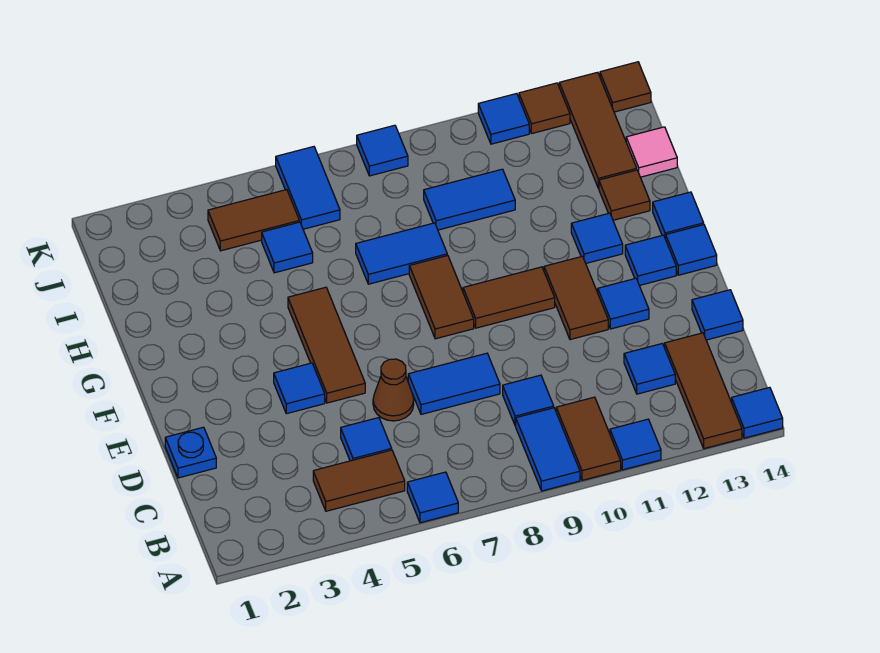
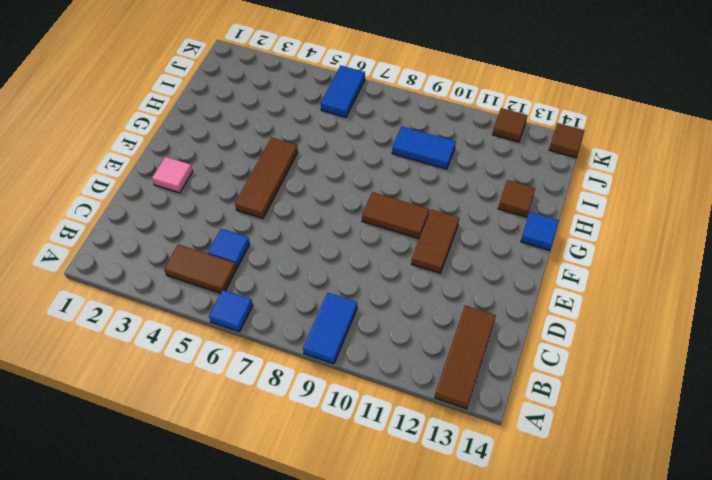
pink tile E2 level 1 -> pink tile I14 level 1
none -> brown tile A10:B10 level 1
none -> blue tile A11 level 1
none -> blue tile A14 level 1
none -> blue tile C9 level 1

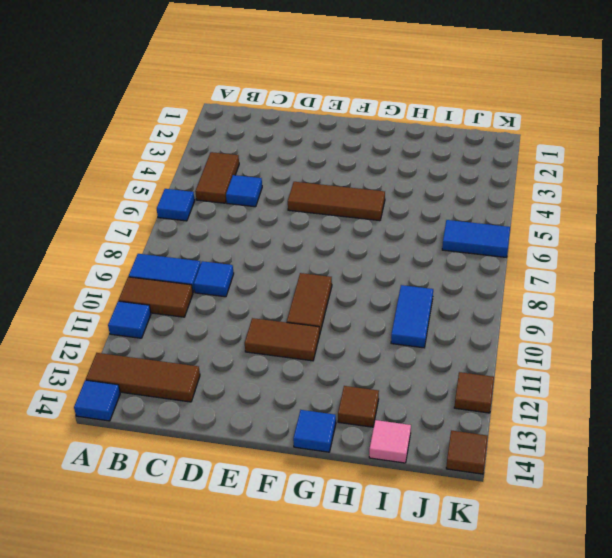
none -> blue tile C12 level 1
none -> blue plate D1 level 1
none -> brown cone D6 level 1
none -> blue tile D7:D8 level 1

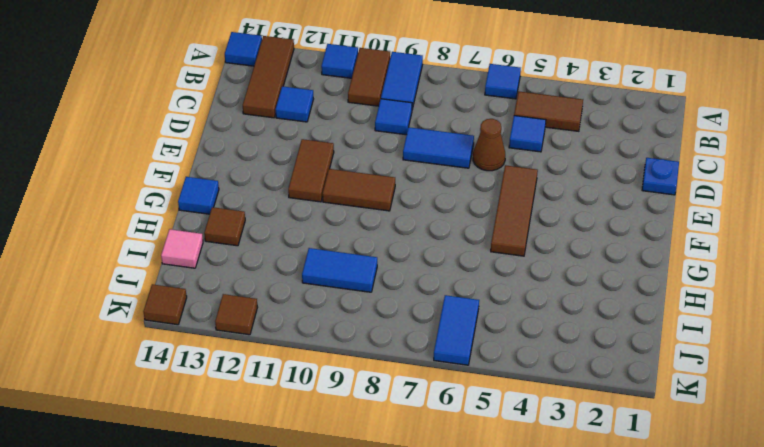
none -> blue tile D14 level 1
none -> blue tile E4 level 1
none -> blue tile E12 level 1
none -> brown tile F8:G8 level 1

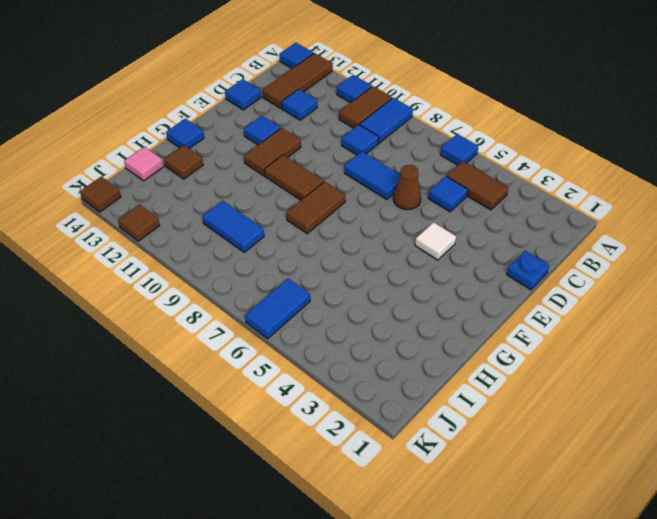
white tile E4 level 1 -> blue tile E4 level 1
none -> brown tile E5:G5 level 1
none -> blue tile F13 level 1
none -> blue tile F14 level 1
none -> blue tile G12 level 1

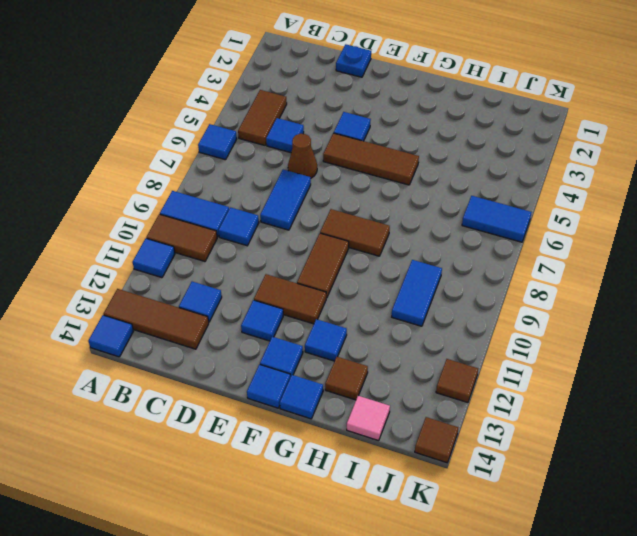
none -> blue tile D14 level 1
none -> blue tile H7:H8 level 1
none -> blue tile I5 level 1
none -> brown tile I13:K13 level 1

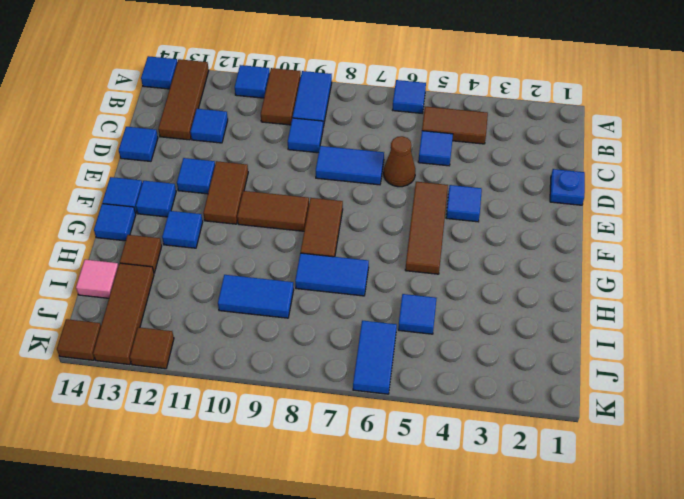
none -> brown tile J4:J5 level 1
none -> blue tile K8 level 1
none -> blue tile K11 level 1

